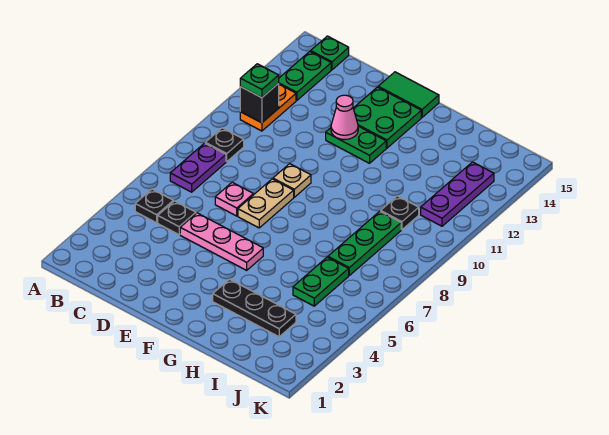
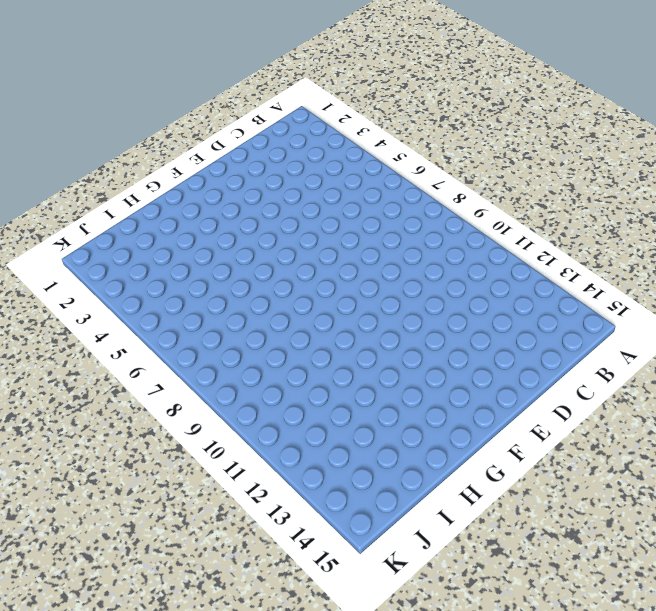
none -> black plate B5 level 1
none -> purple plate B7:B8 level 1
none -> black plate B9 level 1

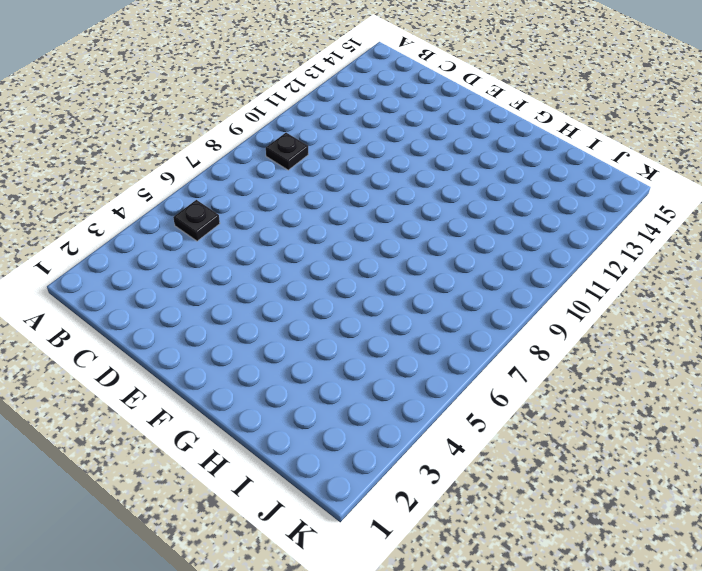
none -> purple plate B7:B8 level 1
none -> orange plate B11:B12 level 1
none -> green plate B13:B14 level 1

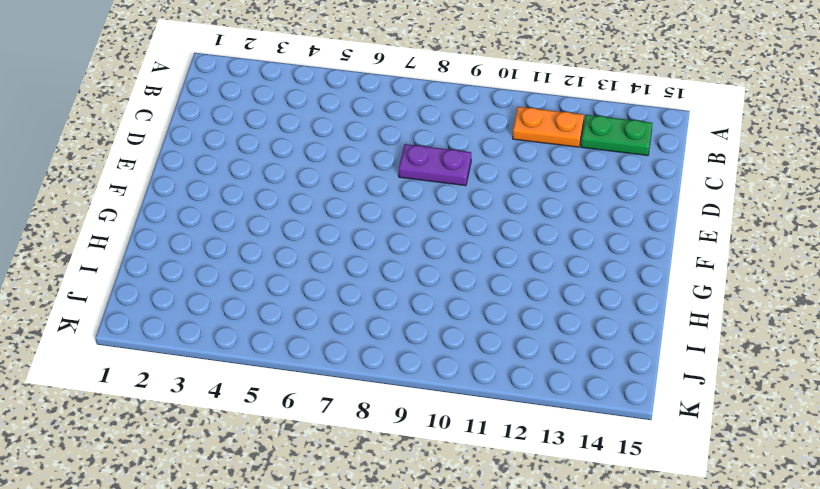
purple plate D8:D9 level 1 -> purple plate B7:B8 level 1
none -> black plate B5 level 1
none -> black plate B9 level 1
none -> green plate B15 level 1

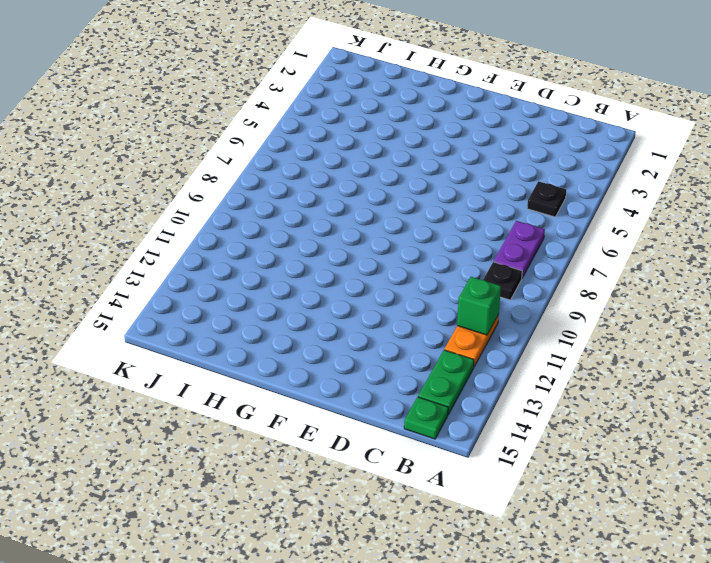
green brick B11 level 2 -> black brick B11 level 2
none -> black plate C5 level 1
none -> pink plate D5:F5 level 1
none -> pink plate D7 level 1

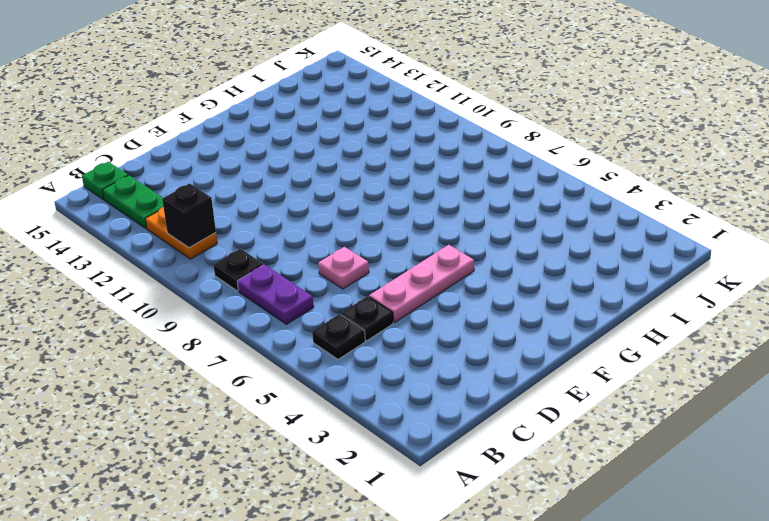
none -> tan plate E7:E8 level 1
none -> tan plate E9 level 1
none -> green plate E12:F12 level 1

